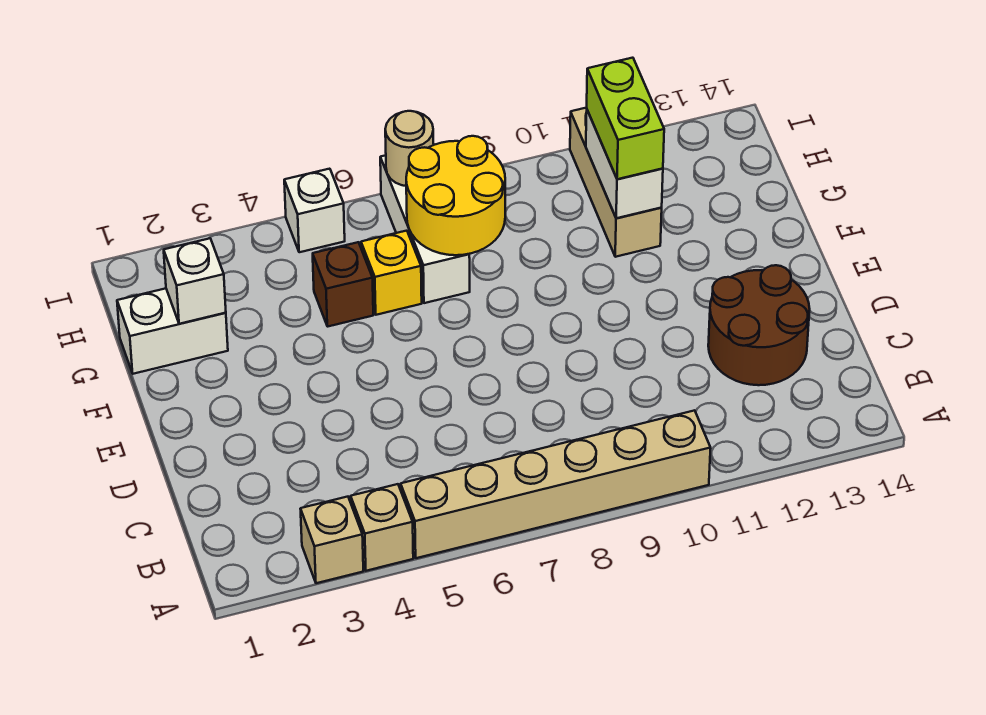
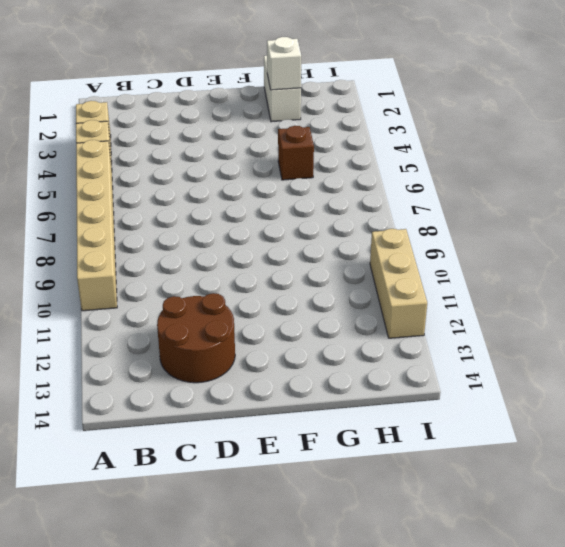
tan brick I10:I12 level 1 -> tan brick G11:I11 level 1
none -> yellow brick G6 level 1
none -> white brick G7:I7 level 1
none -> white brick I5 level 1

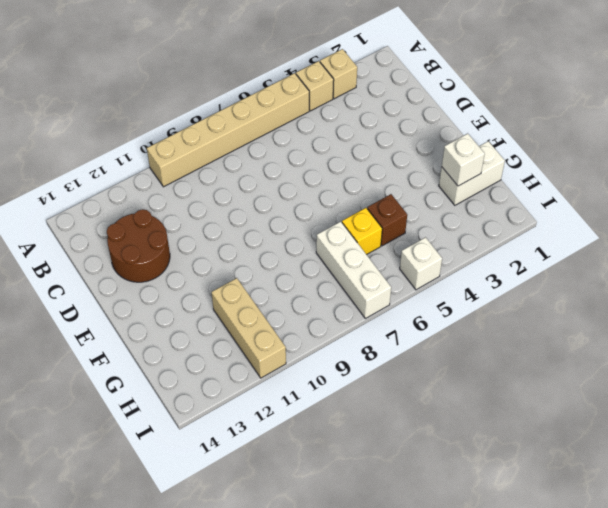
none -> yellow round brick G7:H8 level 2
none -> white brick G11:H11 level 2
none -> tan round brick I7 level 2

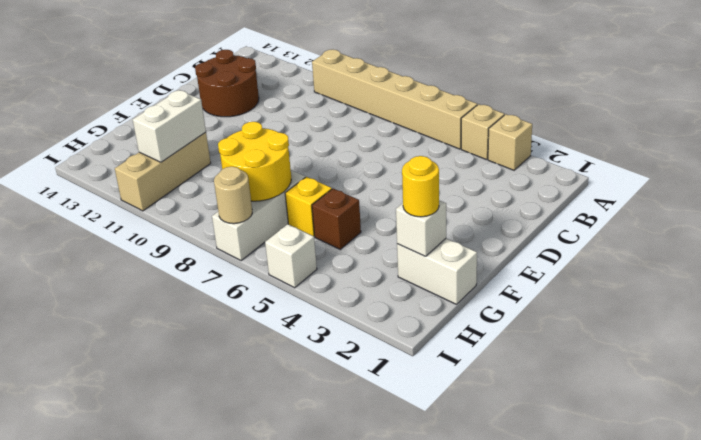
yellow round brick G2 level 3 -> none
none -> lime brick G11:H11 level 3

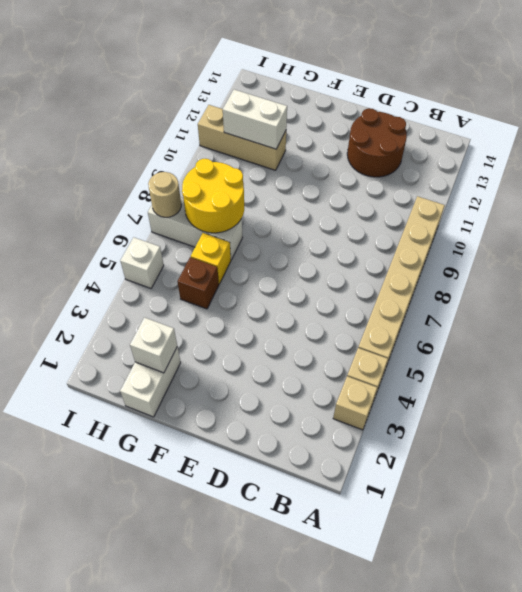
none -> lime brick G11:H11 level 3

